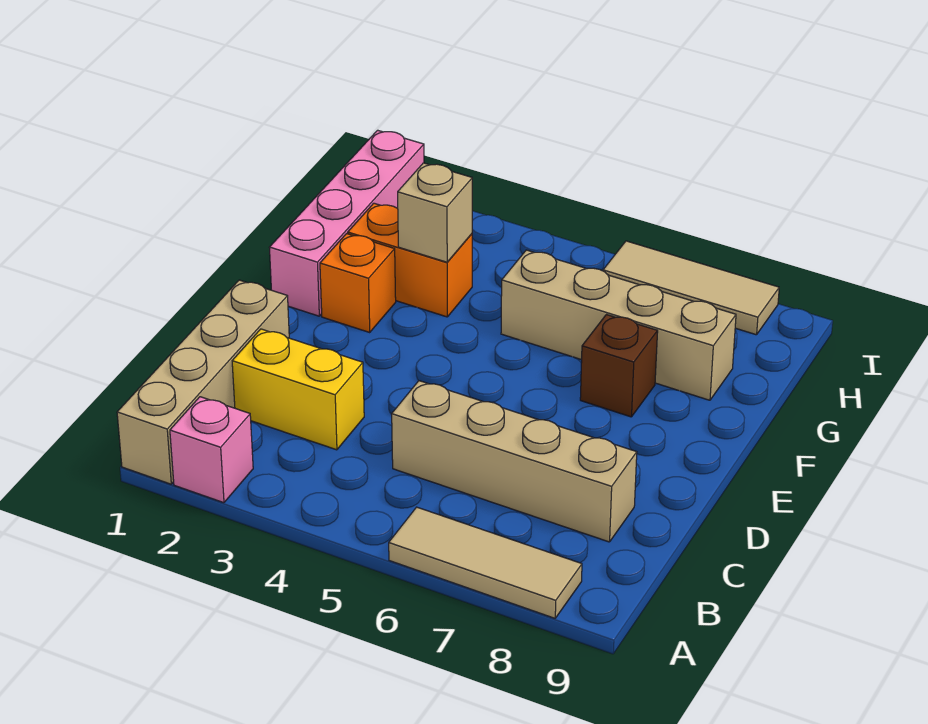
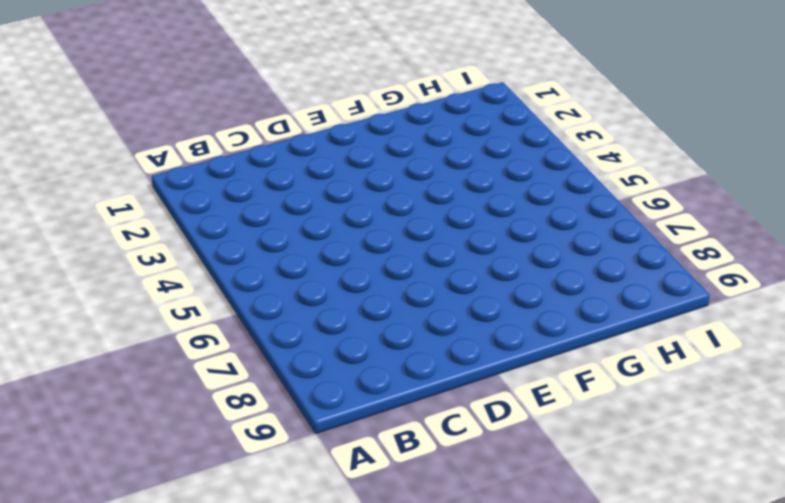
none -> tan brick A1:D1 level 1
none -> pink brick A2 level 1
none -> tan tile A6:A8 level 1

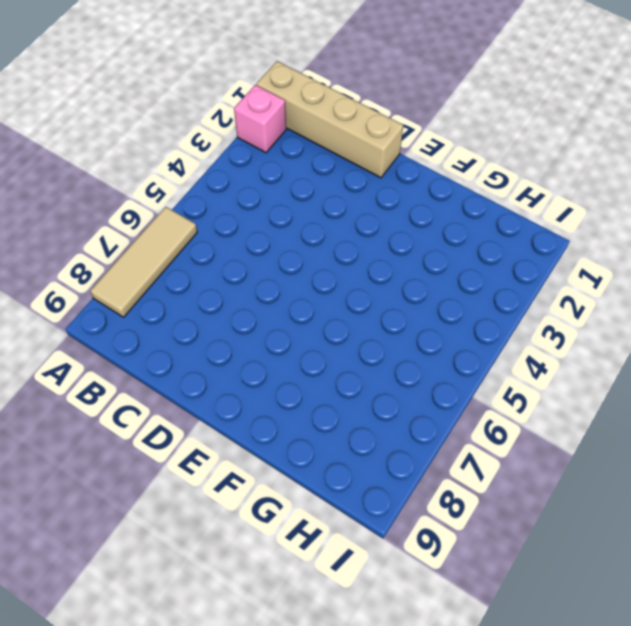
none -> yellow brick C2:C3 level 1
none -> tan brick C5:C8 level 1
none -> pink brick F1:I1 level 1

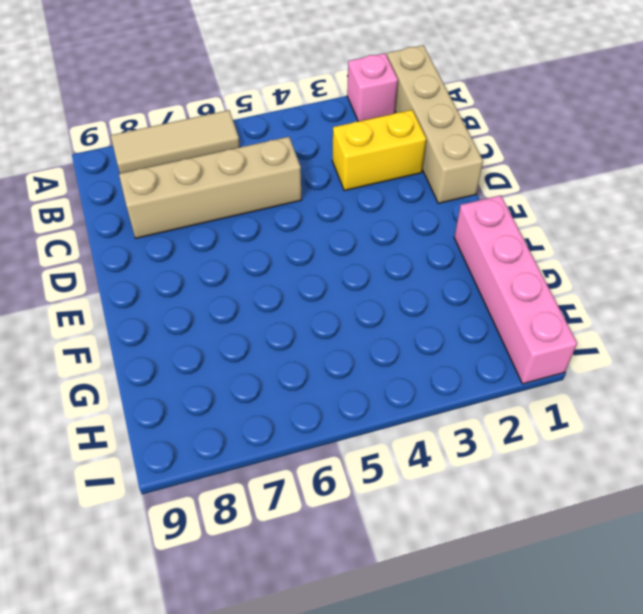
none -> orange brick F2 level 1
none -> brown brick F7 level 1
none -> orange brick G2:G3 level 1

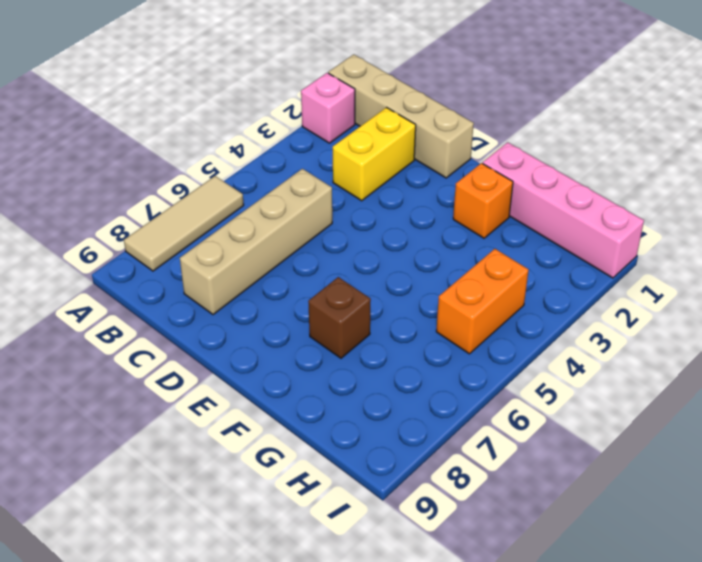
orange brick H4:H5 level 1 -> orange brick G2:G3 level 1
none -> tan brick G5:G8 level 1
none -> tan tile I6:I8 level 1
none -> tan brick G3 level 2

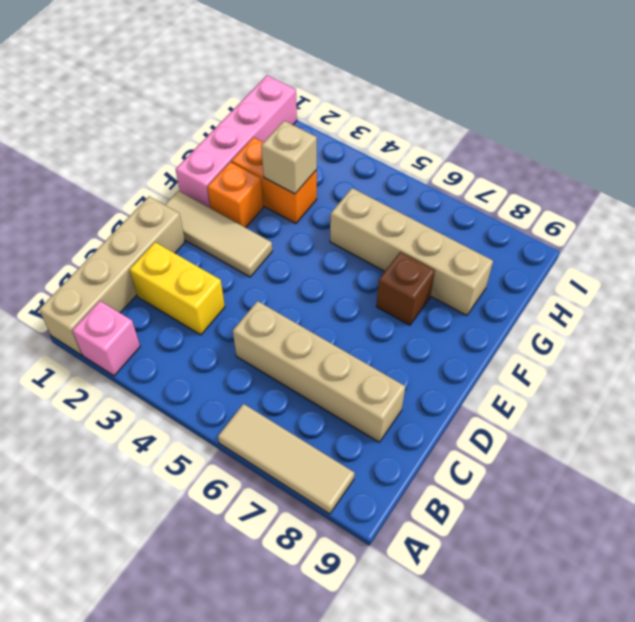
tan tile E1:E3 level 1 -> tan tile I6:I8 level 1

